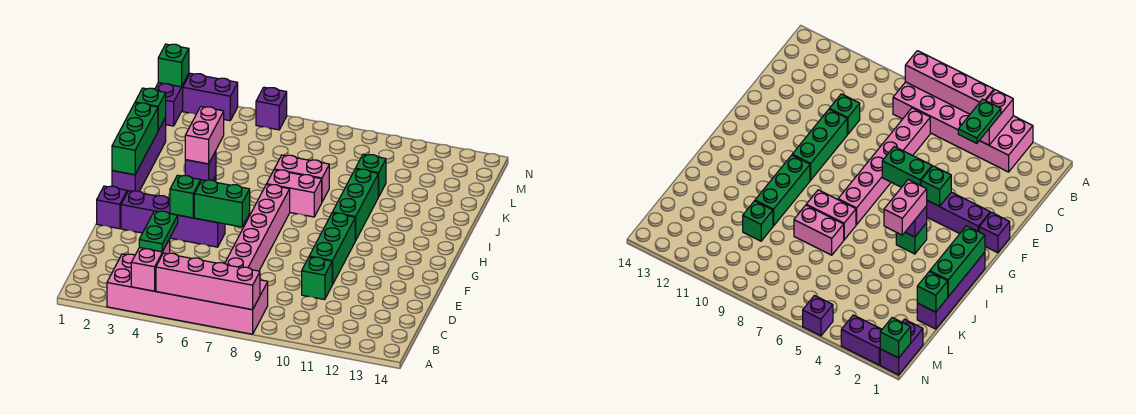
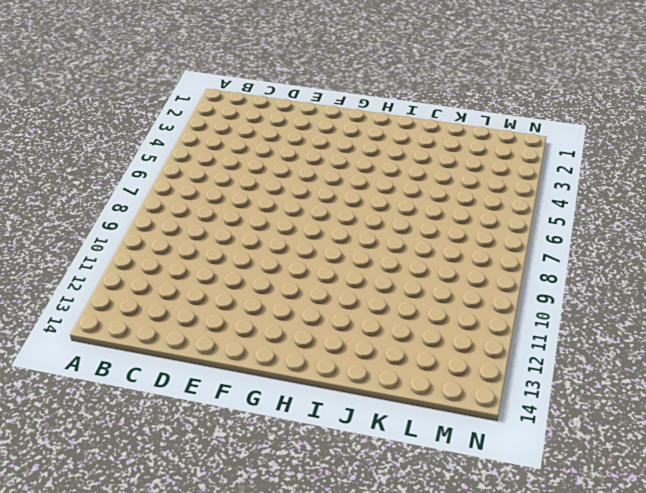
none -> pink brick A3:B8 level 1
none -> pink brick C7:H7 level 1
none -> green brick D10 level 1

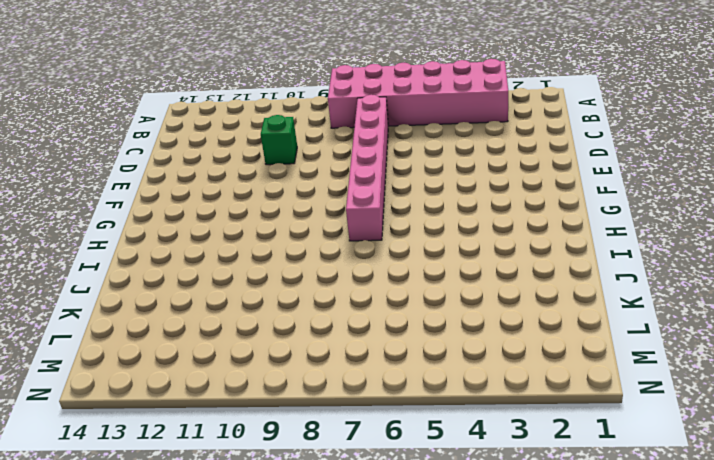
none -> green brick E10:G10 level 1
none -> purple brick F1 level 1
none -> purple brick F2:F5 level 1

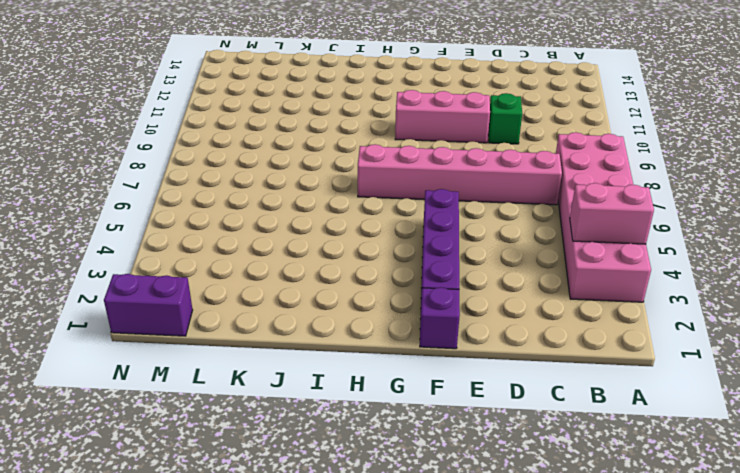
pink brick E10:G10 level 1 -> green brick E10:G10 level 1
none -> purple brick H1:K1 level 1
none -> green brick H4 level 1
none -> green brick H10:J10 level 1

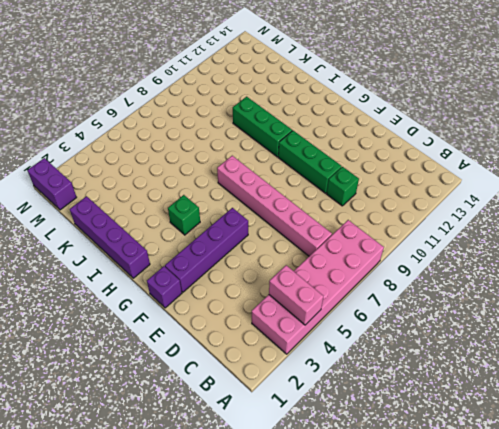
none -> pink brick I7:I8 level 1
none -> pink brick J7:J8 level 1
none -> green brick K10 level 1

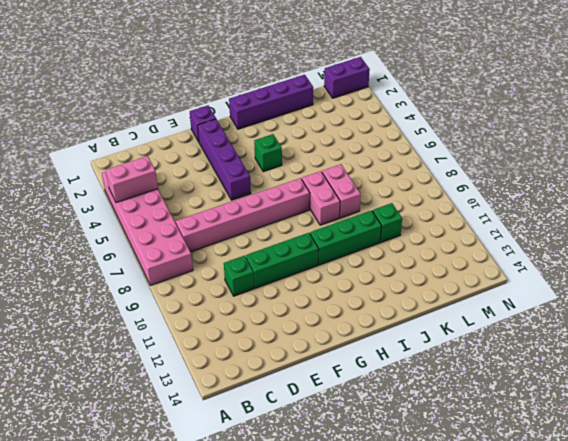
none -> purple brick N2:N3 level 1
none -> purple brick N5 level 1
none -> pink brick A5:A8 level 2

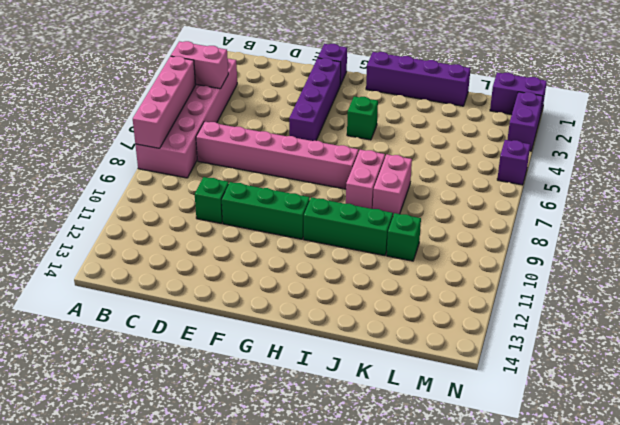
none -> green brick F4 level 2
none -> green brick F5:F6 level 2
none -> green brick H1:J1 level 2

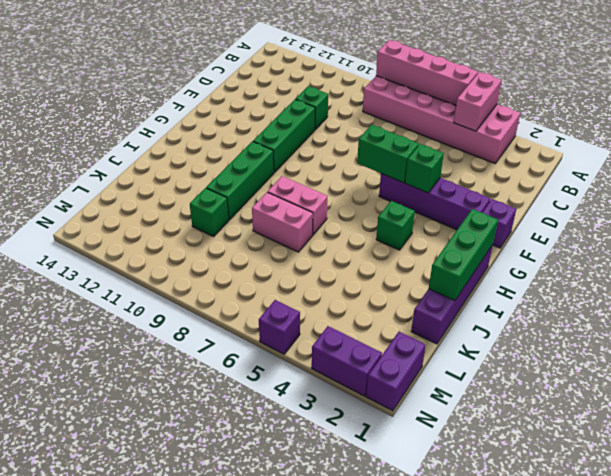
none -> pink brick C7:H7 level 1
none -> purple brick H4 level 2
none -> green brick K1 level 2

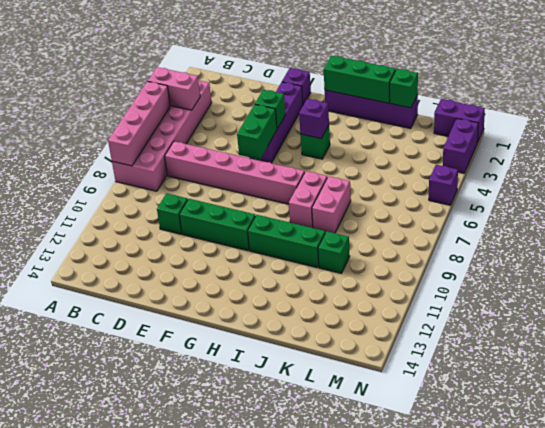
none -> green brick N1 level 2
none -> green plate B4:C4 level 3
none -> pink brick H4:I4 level 3

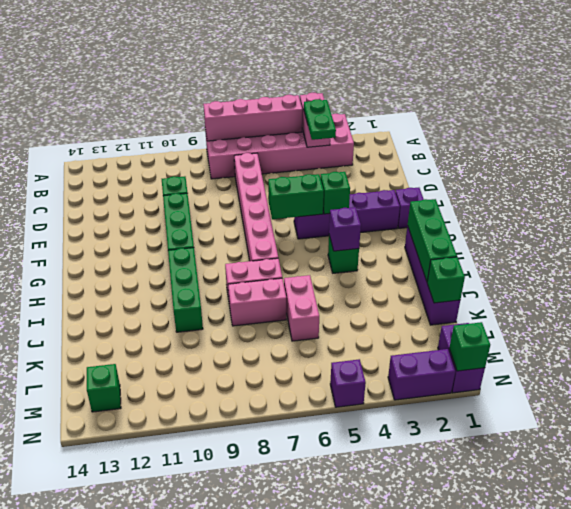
pink brick J6:K6 level 1 -> pink brick H4:I4 level 3
green brick M13 level 1 -> green brick K10 level 1

